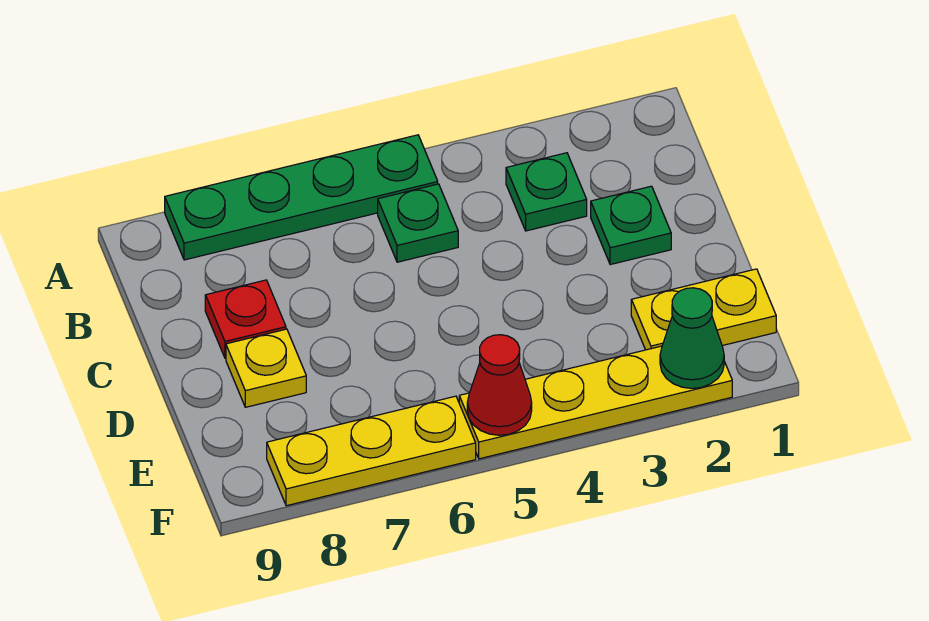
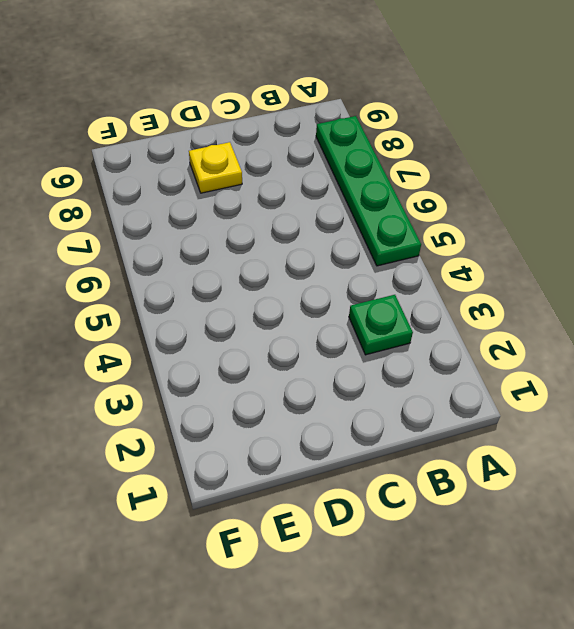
none -> green plate B5 level 1
none -> green plate C2 level 1

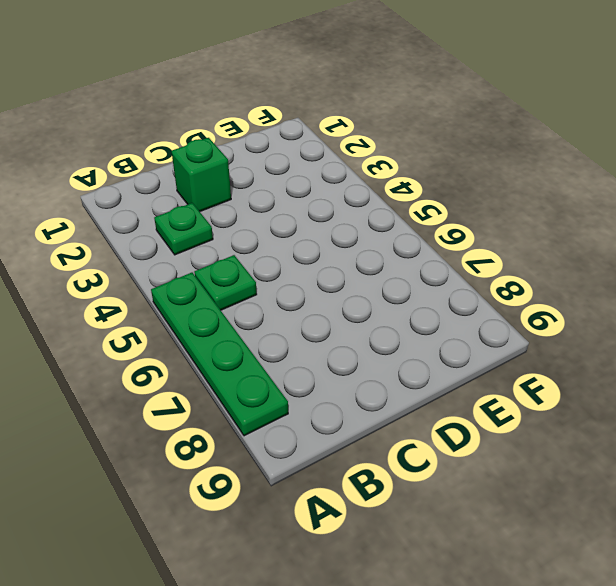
green brick C2 level 1 -> green plate C2 level 1
none -> red plate C8 level 1
none -> yellow plate D8 level 1

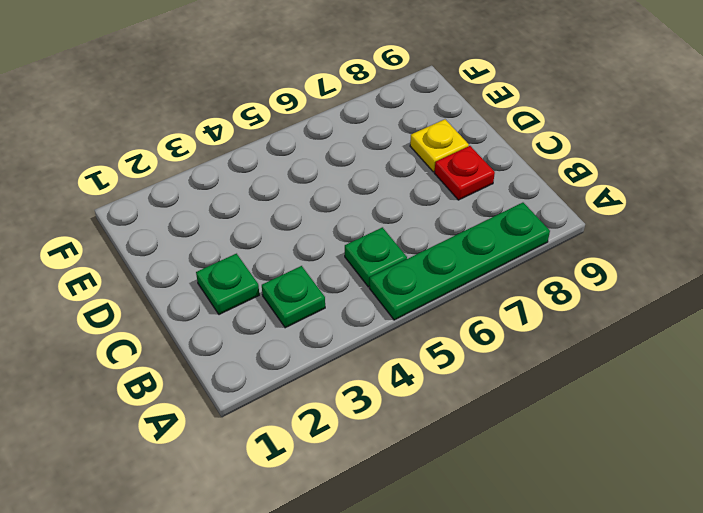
none -> yellow plate E1:E2 level 1
none -> yellow plate F2:F5 level 1

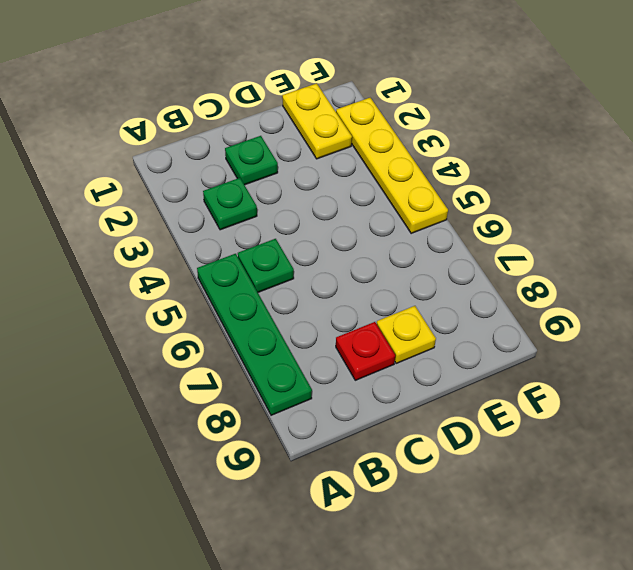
none -> yellow plate F6:F8 level 1
none -> green cone F2 level 2

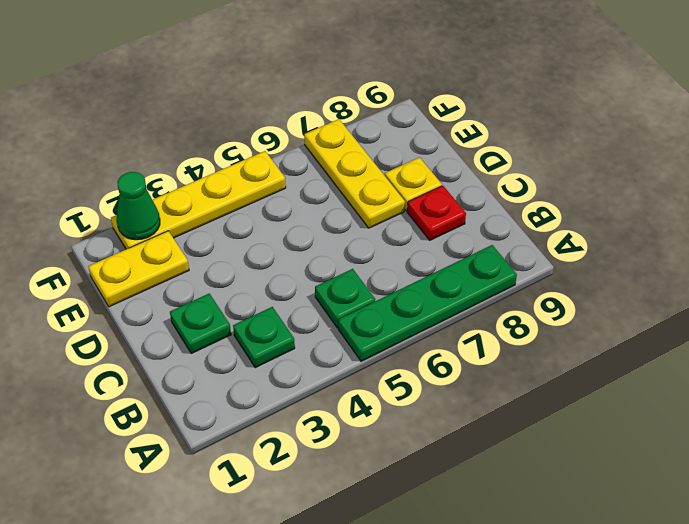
yellow plate D7:F7 level 1 -> yellow plate F6:F8 level 1
none -> red cone F5 level 2

